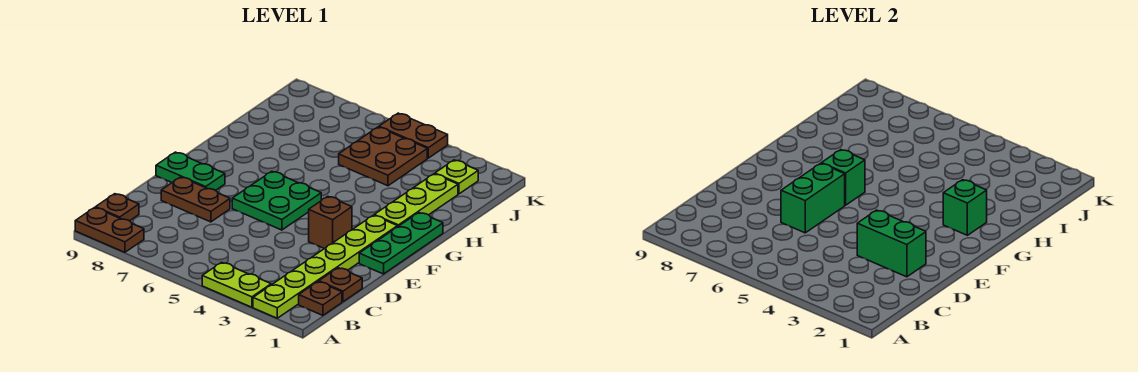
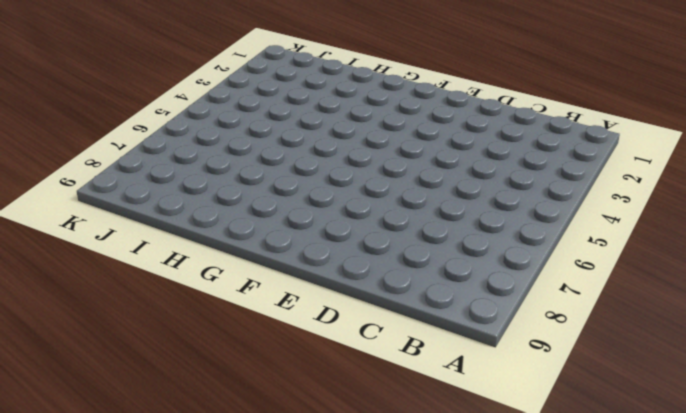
none -> lime plate A2:F2 level 1
none -> lime plate A3:A4 level 1
none -> brown plate A8:A9 level 1

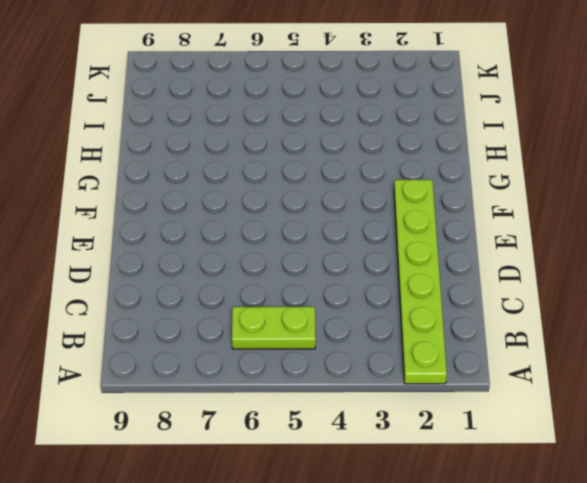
lime plate B5:B6 level 1 -> lime plate A3:A4 level 1
none -> brown plate A8:A9 level 1
none -> brown plate B1 level 1
none -> brown plate B9 level 1

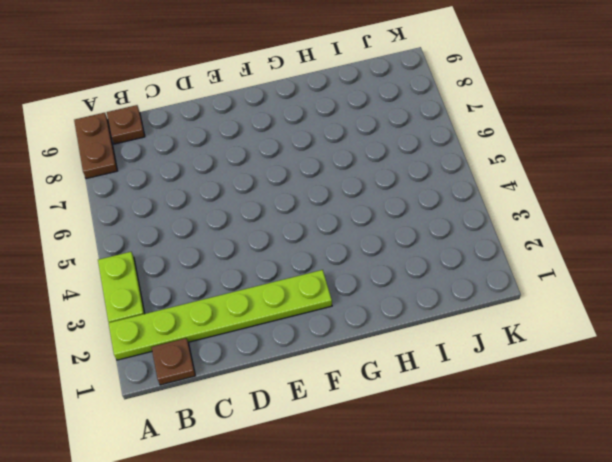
none -> brown plate C1 level 1
none -> brown plate D7:D8 level 1
none -> green plate E1:G1 level 1

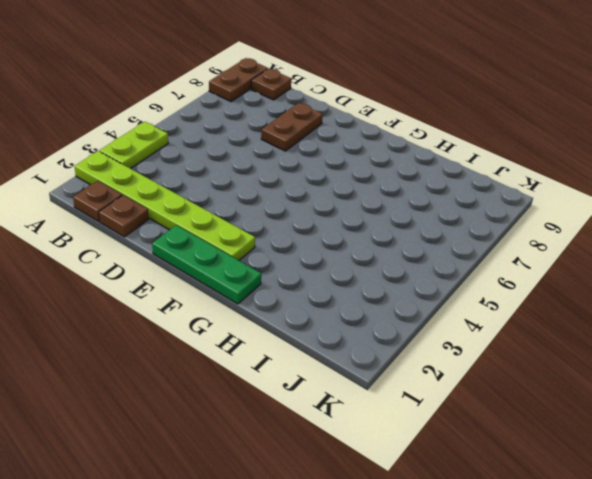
none -> brown brick E3 level 1
none -> green plate E5:F6 level 1
none -> green plate E8:E9 level 1

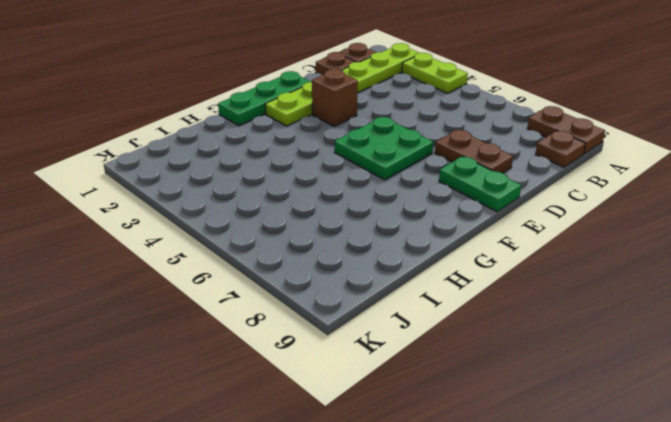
none -> lime plate G2:I2 level 1
none -> brown plate I4:J5 level 1
none -> lime plate J2 level 1

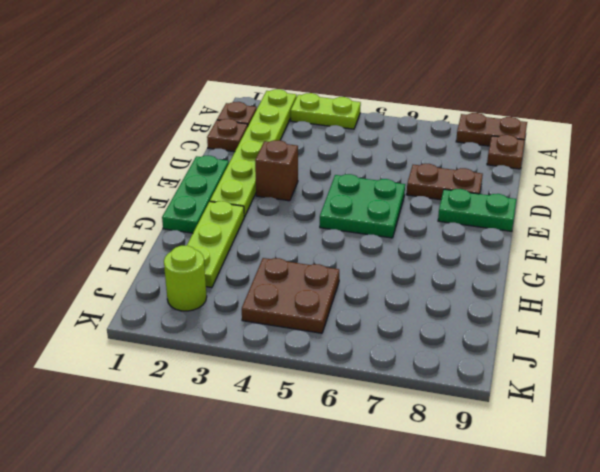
lime round brick J2 level 1 -> lime plate J2 level 1
none -> brown plate K4:K5 level 1
none -> green brick D2:D3 level 2
none -> green brick D6:E6 level 2

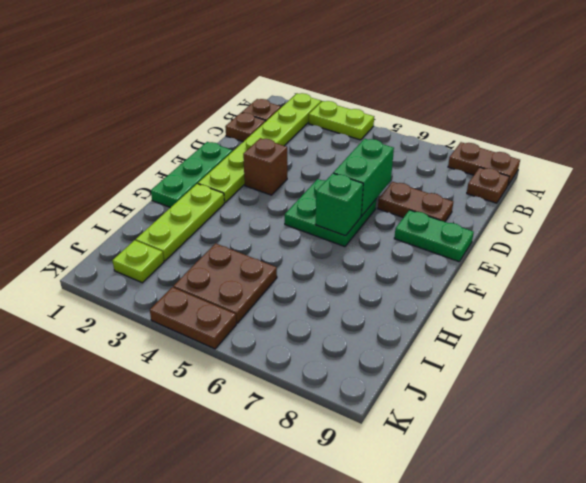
none -> green brick D2:D3 level 2
none -> green brick G2 level 2

